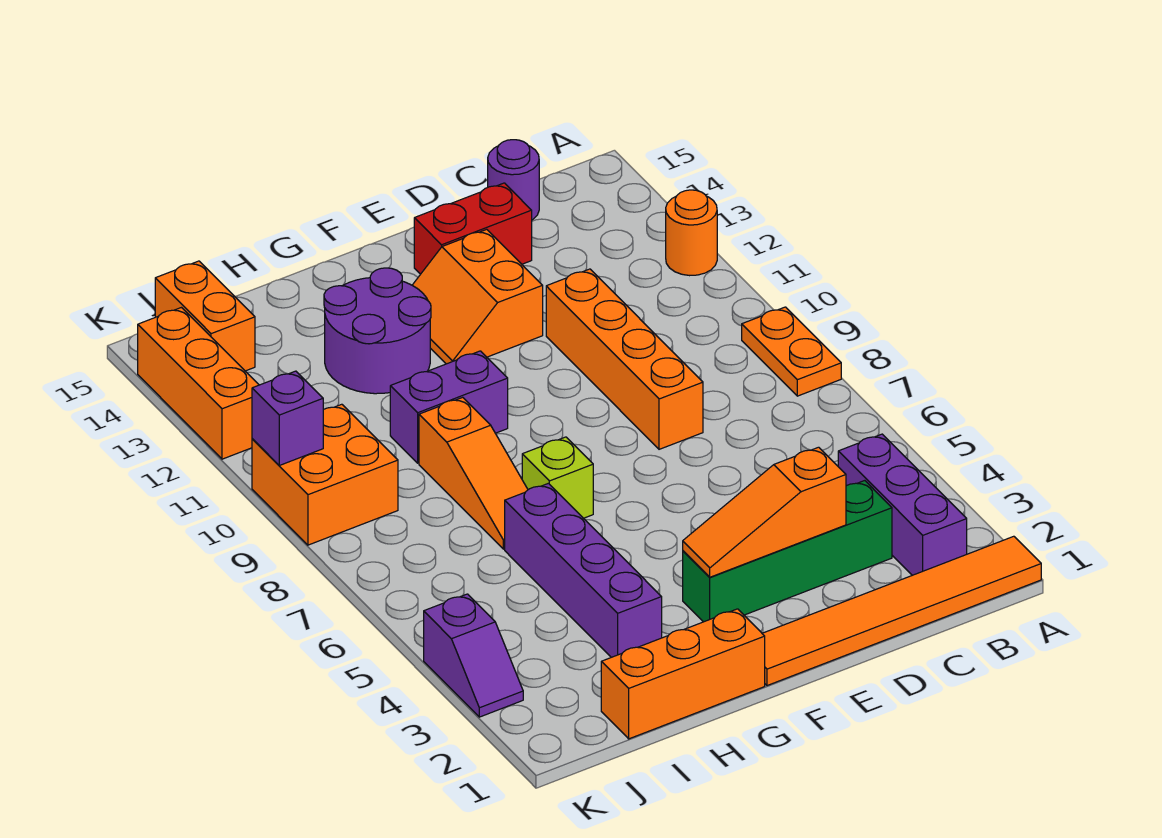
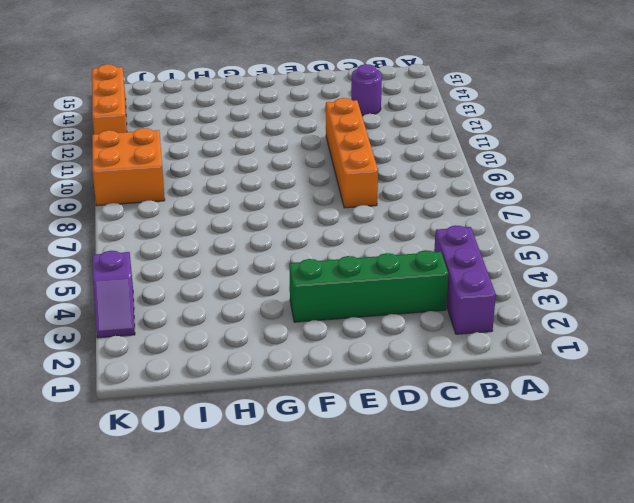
purple round brick C13 level 1 -> purple round brick C15 level 1
none -> orange tile A1:F1 level 1
none -> orange plate A8:A9 level 1
none -> orange round brick A12 level 1

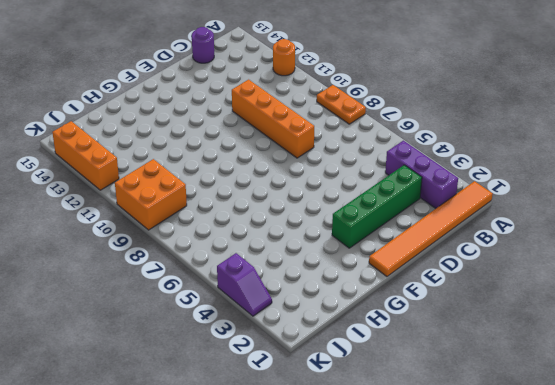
none -> red brick D14:E14 level 1
none -> orange slope E12:F13 level 1 top E
none -> orange brick G1:I1 level 1

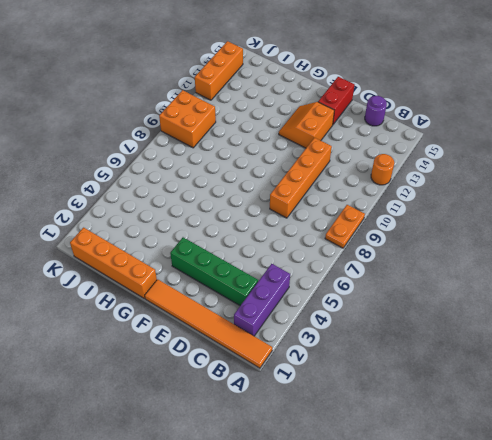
red brick E14:E15 level 1 -> red brick D14:E14 level 1
orange brick G1:J1 level 1 -> orange brick G1:I1 level 1
none -> lime brick G7 level 1
none -> purple brick G10:H10 level 1
none -> purple round brick G12:H13 level 1

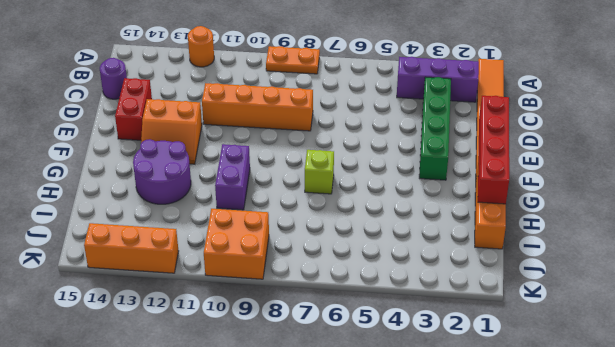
red brick E1:H1 level 2 -> none
none -> purple brick H3:H6 level 1
none -> orange slope H7:H9 level 1 top 9
none -> orange brick J14:J15 level 1

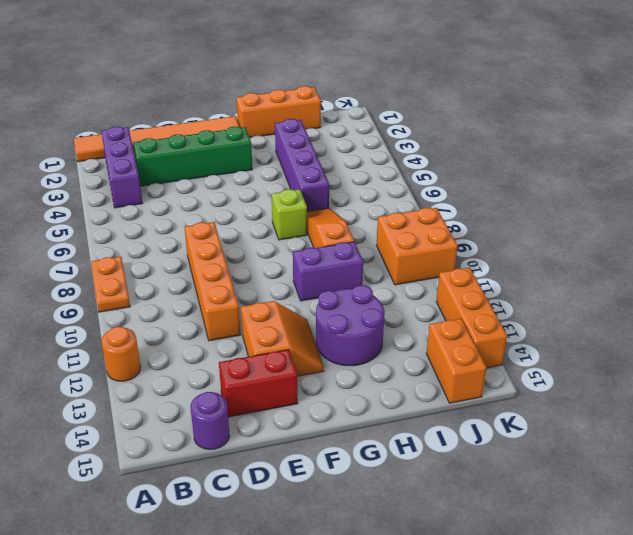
none -> purple slope K3:K4 level 1 top 4
none -> orange slope D3:F3 level 2 top D
none -> purple brick K10 level 2

